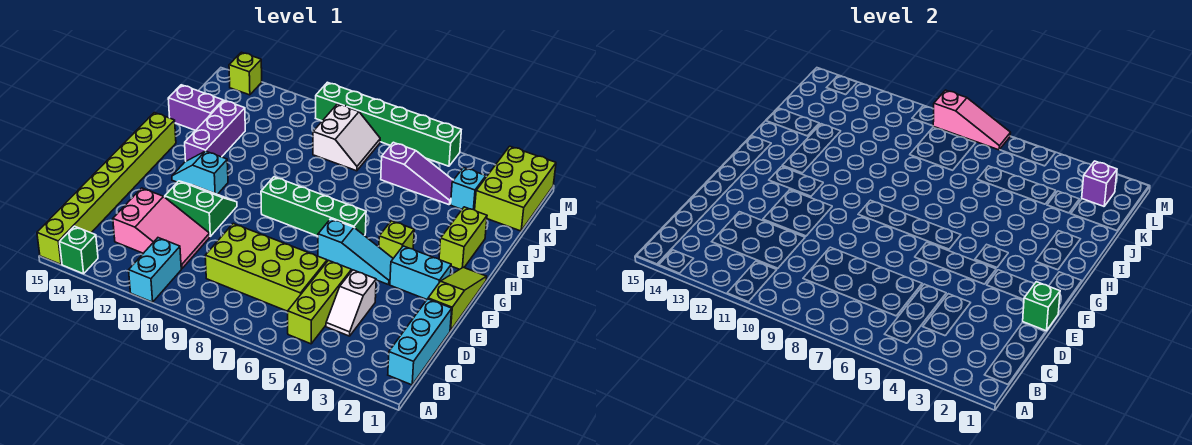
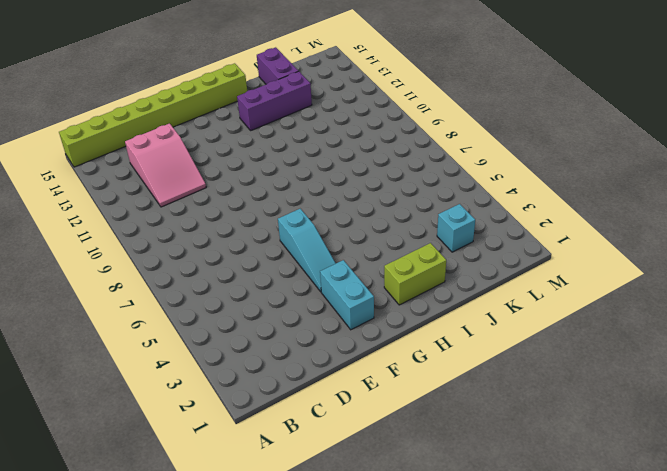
none -> cyan brick A11:B11 level 1
none -> green brick A14 level 1
none -> cyan brick B1:D1 level 1

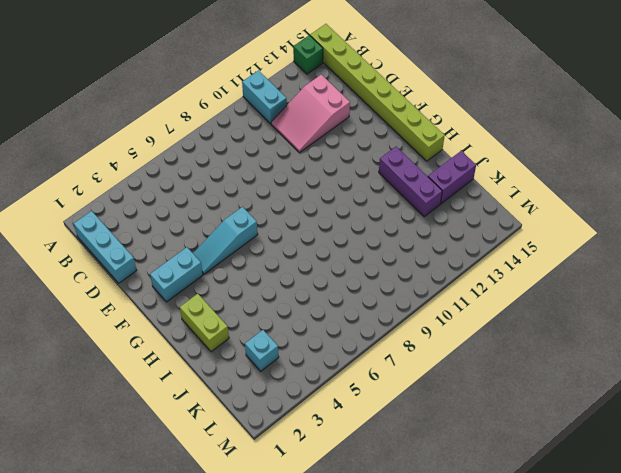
none -> lime brick B5:D5 level 1
none -> white slope C4:D4 level 1 top D
none -> lime brick C6:D9 level 1

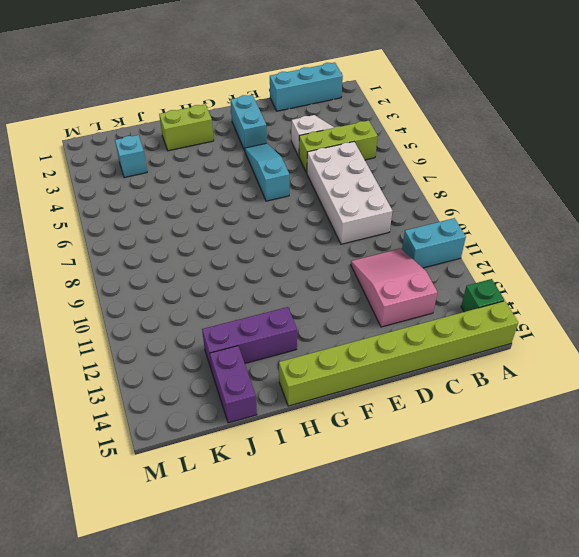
white brick C6:D9 level 1 -> lime brick C6:D9 level 1
none -> lime slope E1:G1 level 1 top E
none -> green slope E11:F12 level 1 top E
none -> lime brick G4 level 1

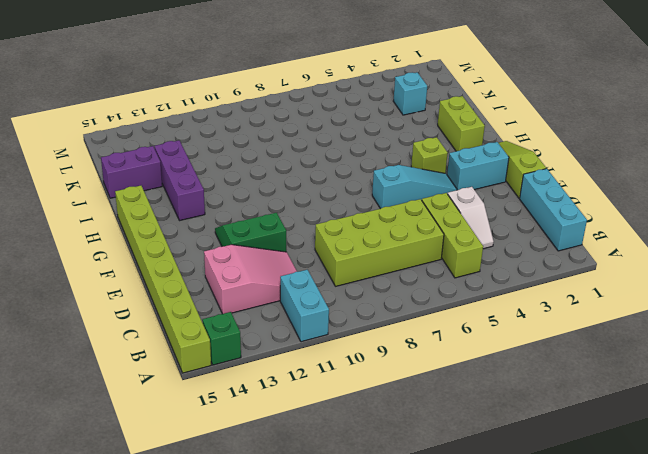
none -> green brick G6:G9 level 1
none -> cyan slope G12:G13 level 1 top 12
none -> lime brick K1:M2 level 1

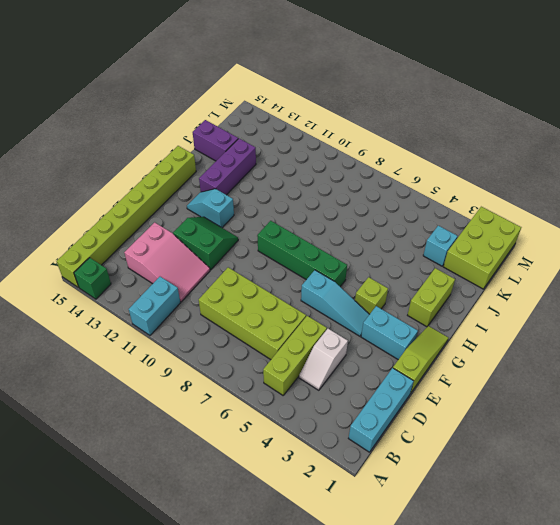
none -> purple slope K4:K6 level 1 top 6
none -> white slope K8:L9 level 1 top 9
none -> green brick M5:M10 level 1

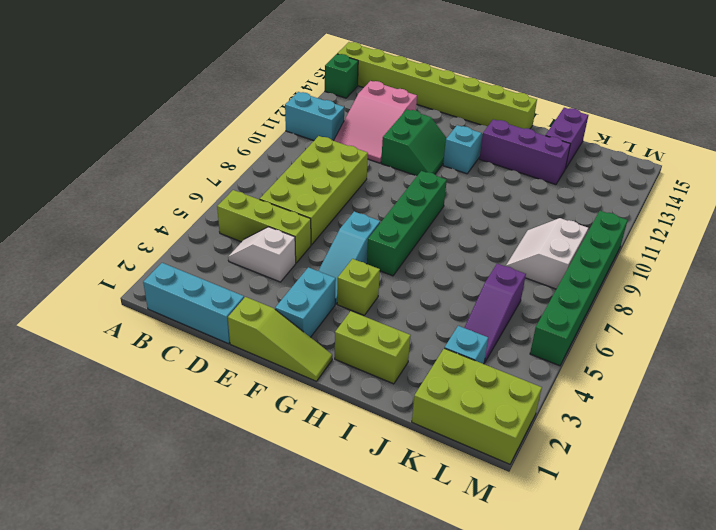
white slope K8:L9 level 1 top L -> white slope K8:L9 level 1 top 9
none -> lime brick M14 level 1
none -> green brick E1 level 2
none -> purple brick L2 level 2

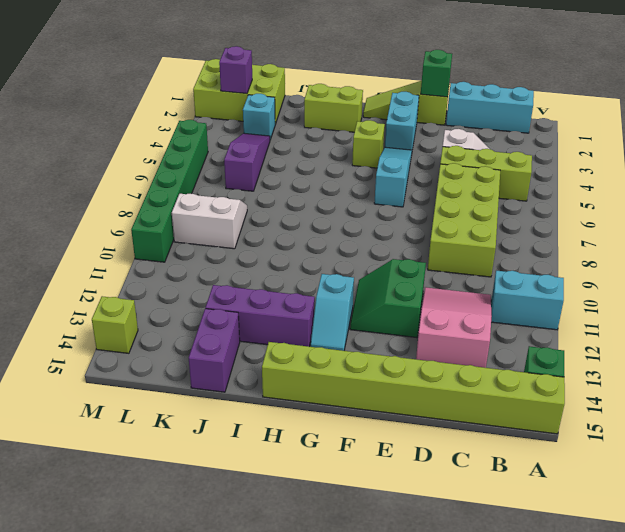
none -> green brick G6:G9 level 1
none -> pink slope M7:M9 level 2 top 9

